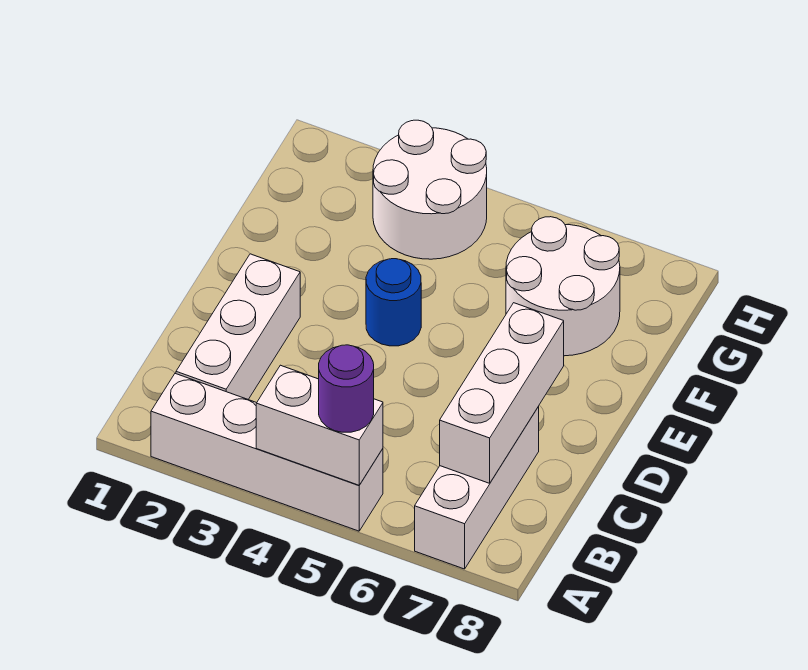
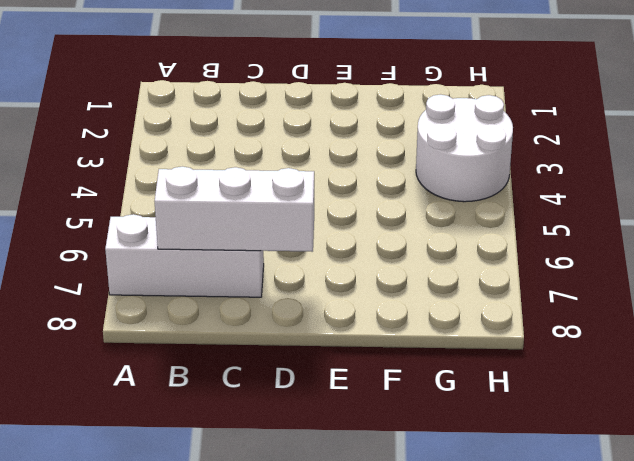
none -> white brick A2:A5 level 1
none -> white brick B2:D2 level 1

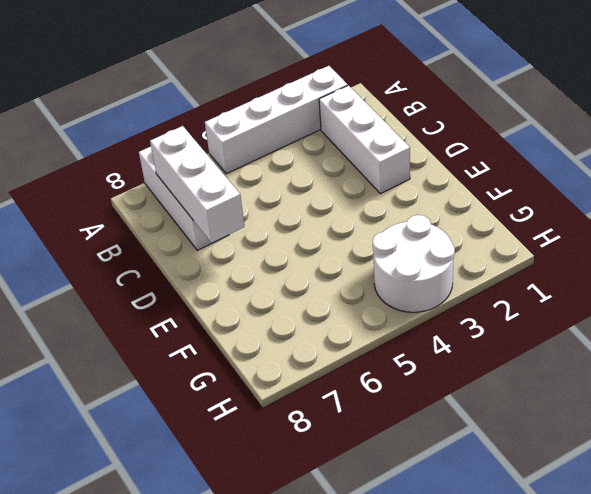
none -> blue round brick E4 level 1
none -> white round brick F6:G7 level 1

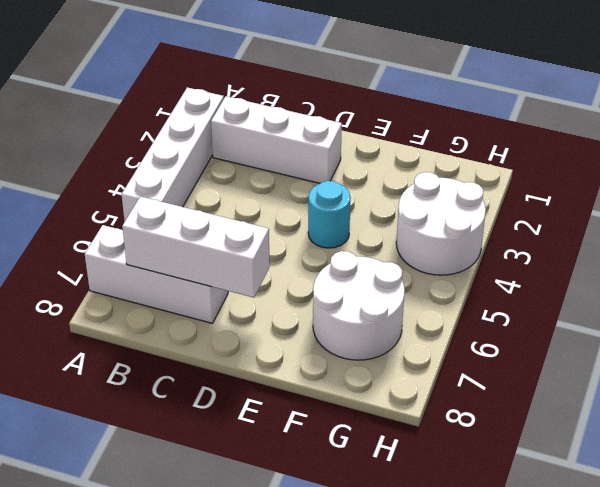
cyan round brick E4 level 1 -> blue round brick E4 level 1
none -> white brick A4:A5 level 2
none -> purple round brick A5 level 3

